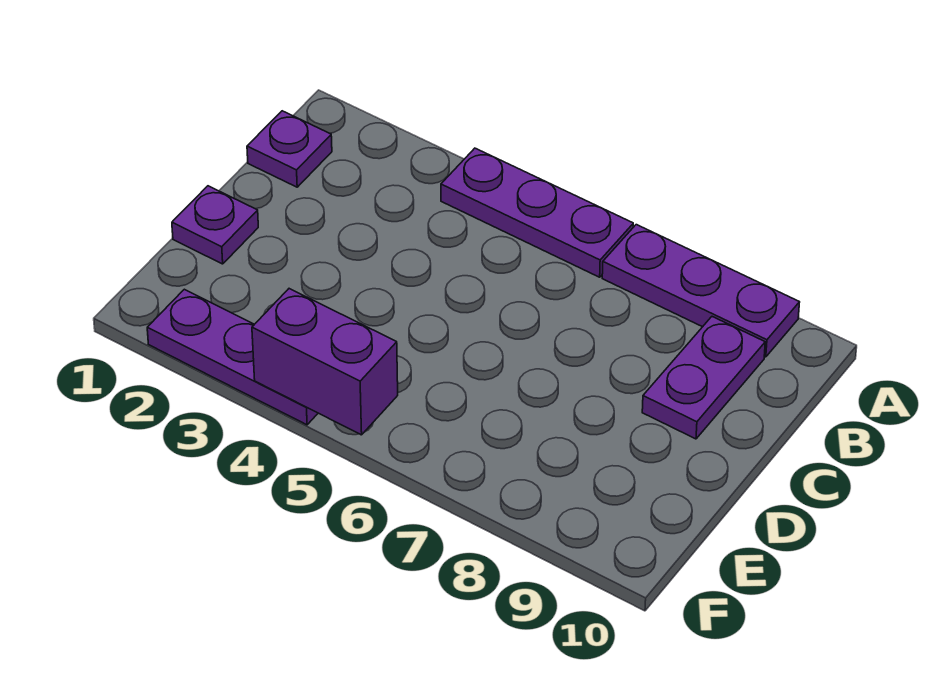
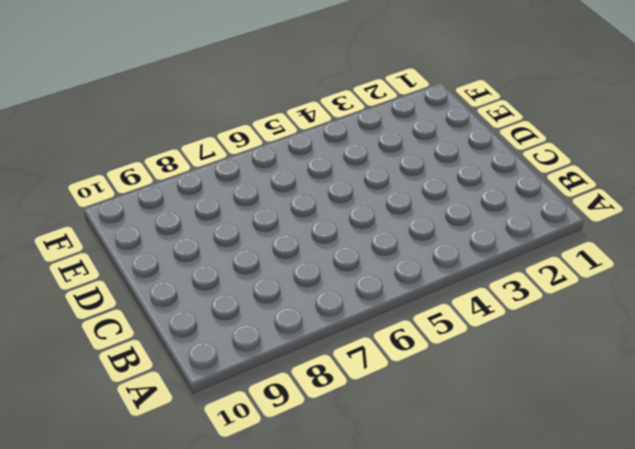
none -> purple plate A4:A6 level 1
none -> purple plate A7:A9 level 1

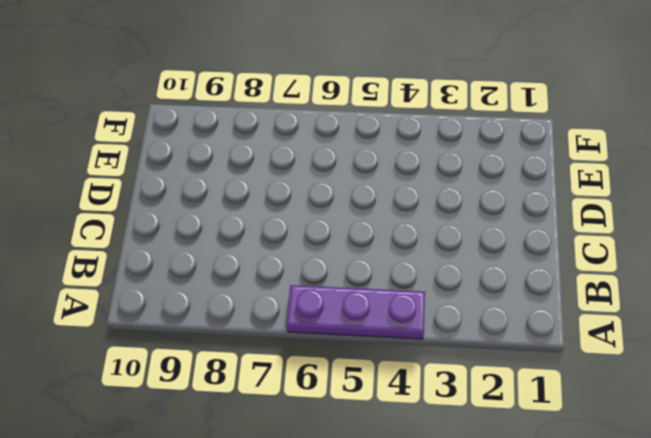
none -> purple plate A7:A9 level 1
none -> purple plate B1 level 1

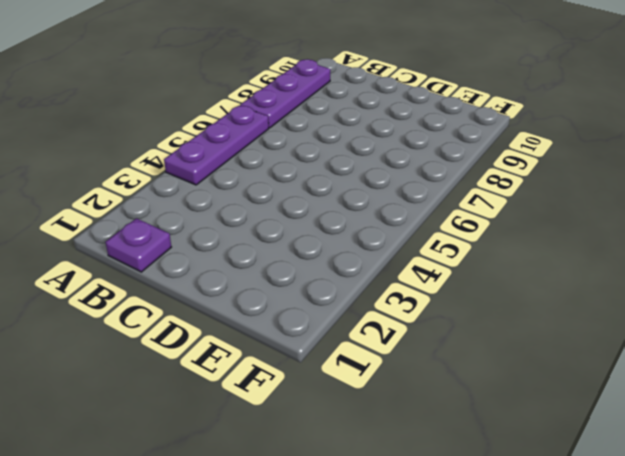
none -> purple plate B9:C9 level 1
none -> purple plate D1 level 1

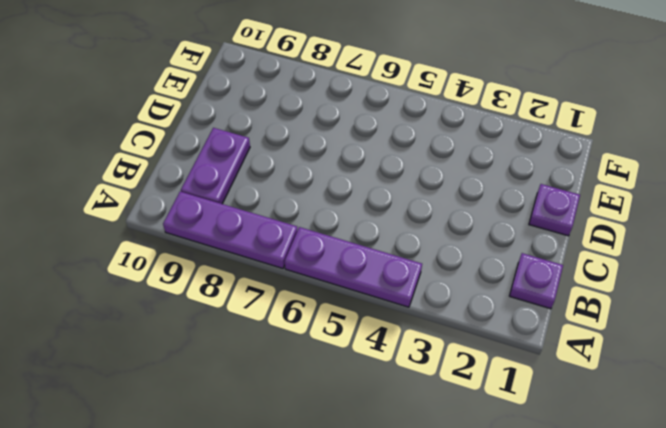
none -> purple plate F2:F4 level 1
none -> purple brick F4:F5 level 2

